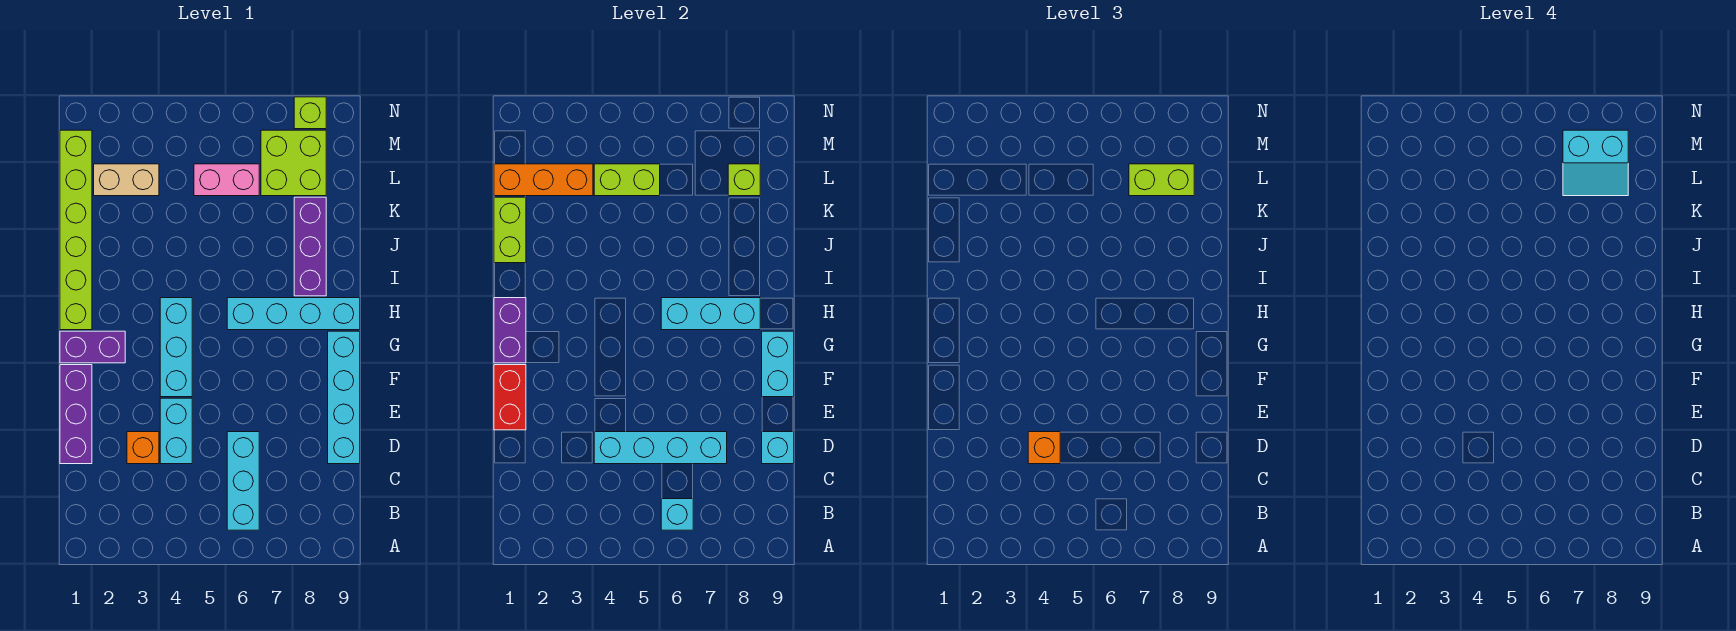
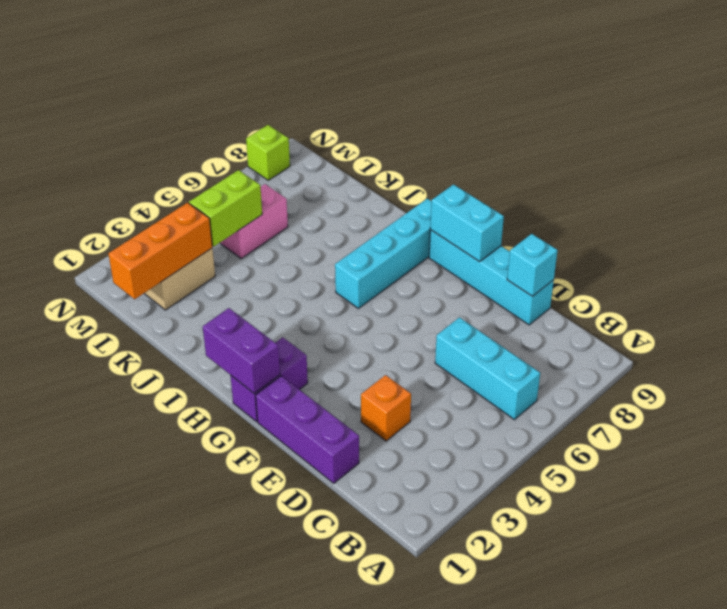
none -> cyan brick D4:E4 level 1
none -> cyan brick F4:H4 level 1
none -> lime brick H1:M1 level 1

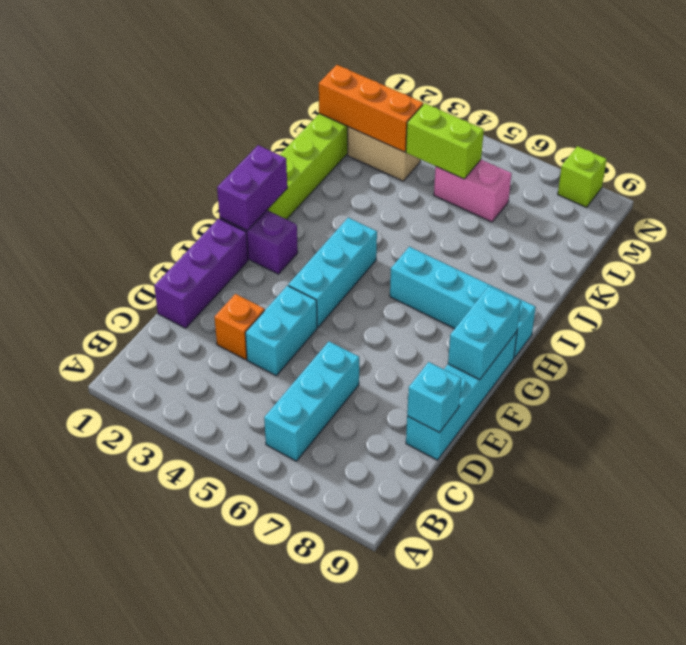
none -> purple brick I8:K8 level 1
none -> lime brick L7:M8 level 1
none -> cyan brick B6 level 2

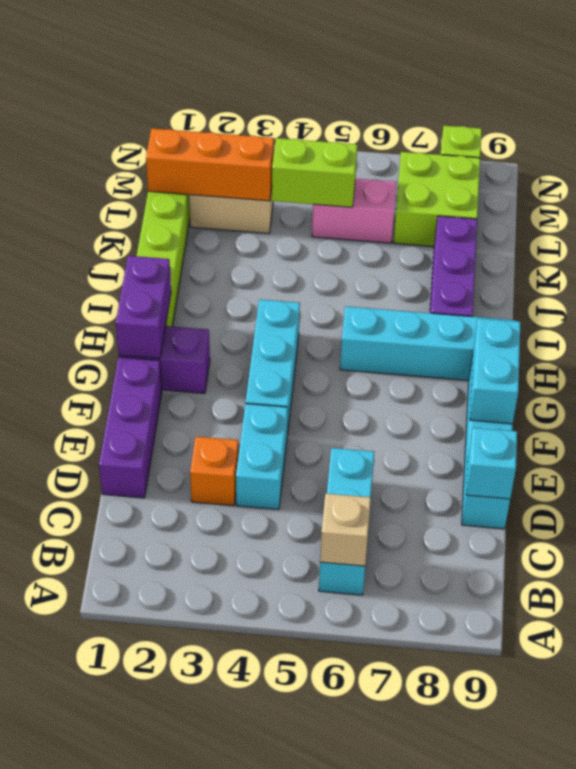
tan brick B6 level 2 -> cyan brick B6 level 2
none -> cyan brick D4:D7 level 2
none -> red brick E1:F1 level 2
none -> cyan brick H6:H8 level 2

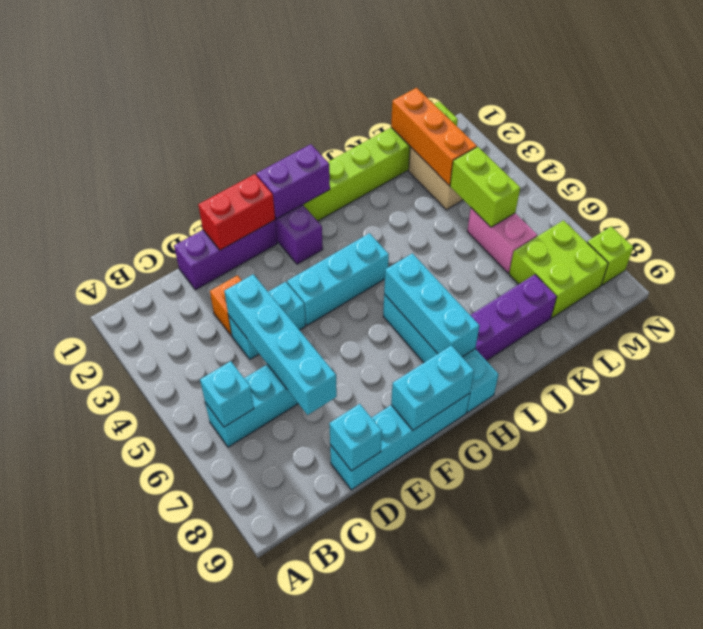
none -> lime brick J1:K1 level 2
none -> lime brick L8 level 2
none -> orange brick D4 level 3

